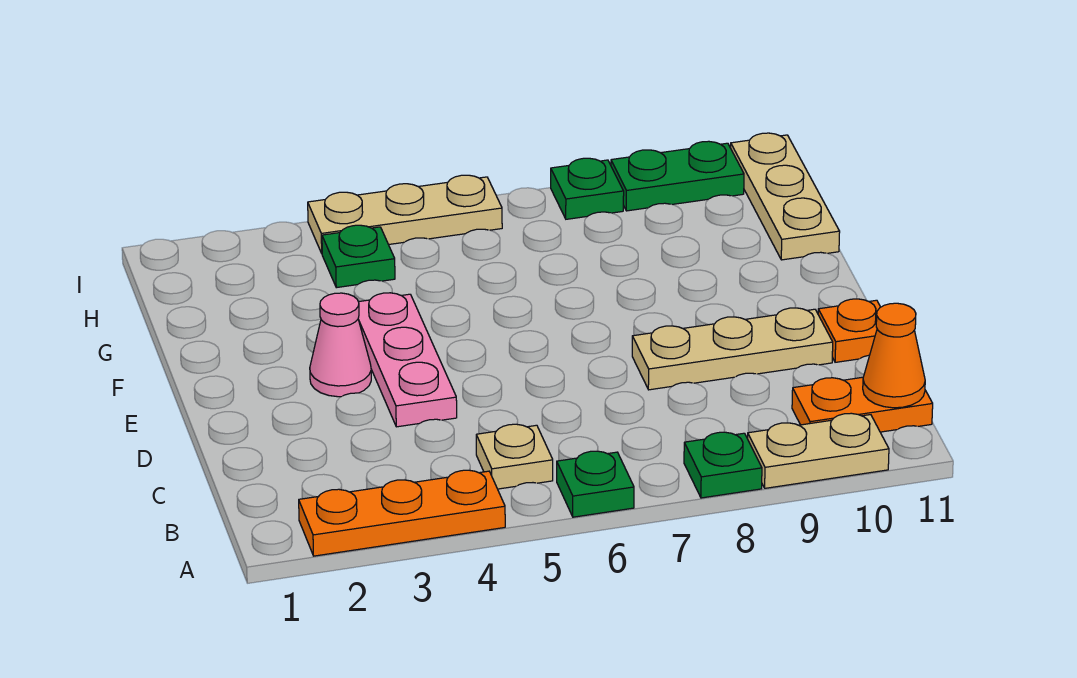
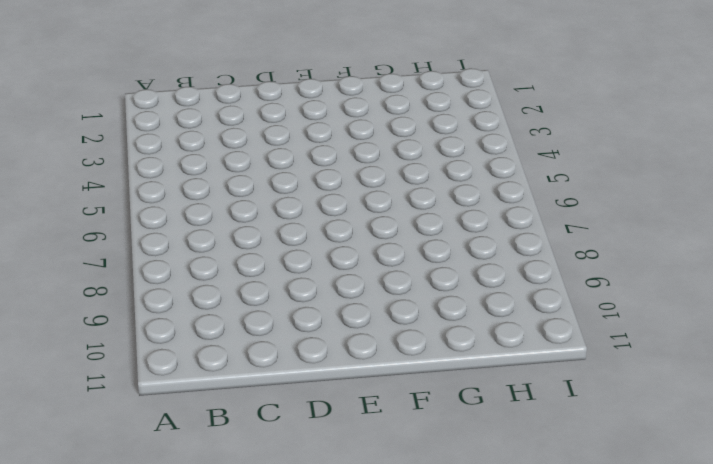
none -> orange plate A2:A4 level 1
none -> green plate A6 level 1
none -> green plate A8 level 1

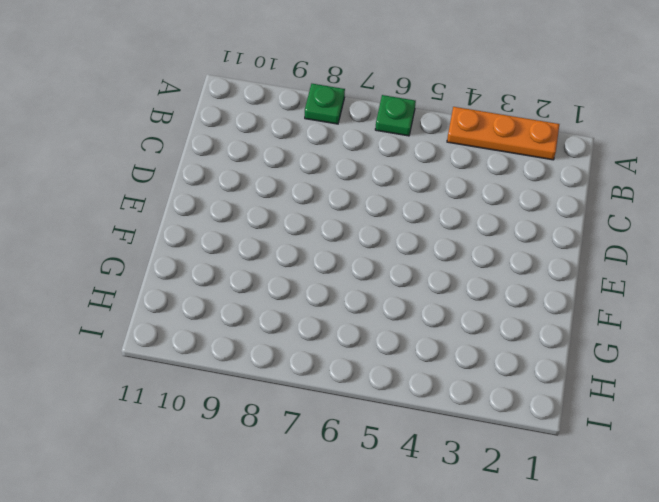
none -> tan plate A9:A10 level 1
none -> tan plate B5 level 1
none -> orange plate B10:B11 level 1

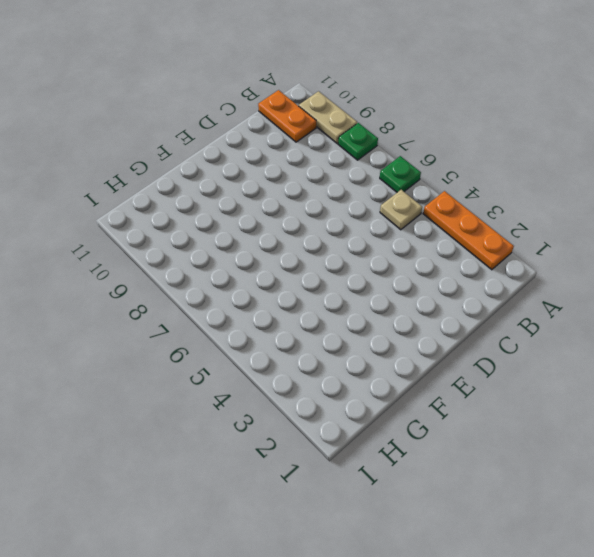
none -> pink plate D4:F4 level 1
none -> tan plate D8:D10 level 1
none -> orange plate D11 level 1

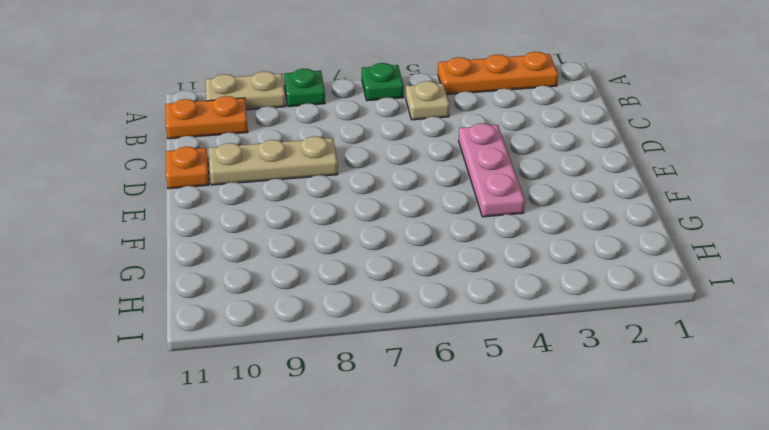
none -> pink cone E3 level 1
none -> tan plate G11:I11 level 1
none -> green plate H4 level 1

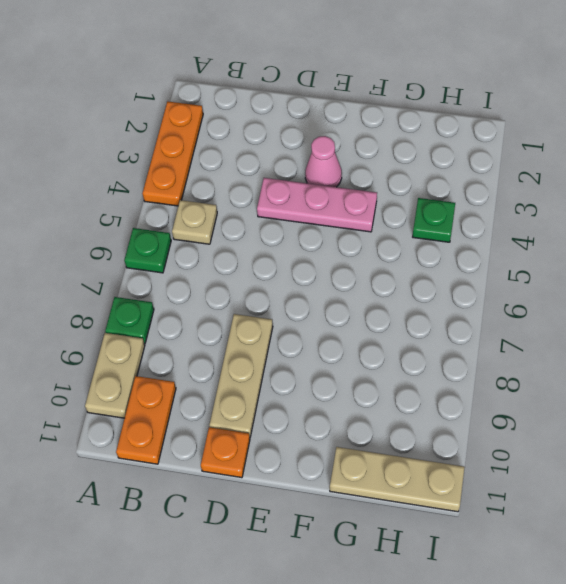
none -> tan plate I4:I6 level 1
none -> green plate I8 level 1
none -> green plate I9:I10 level 1

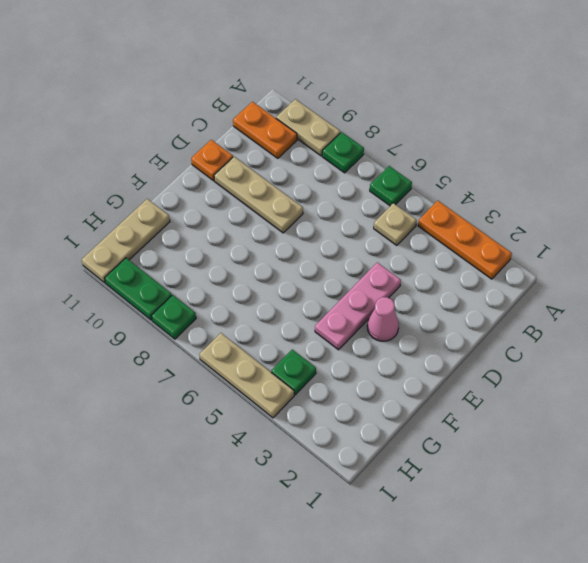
none -> orange cone B11 level 2

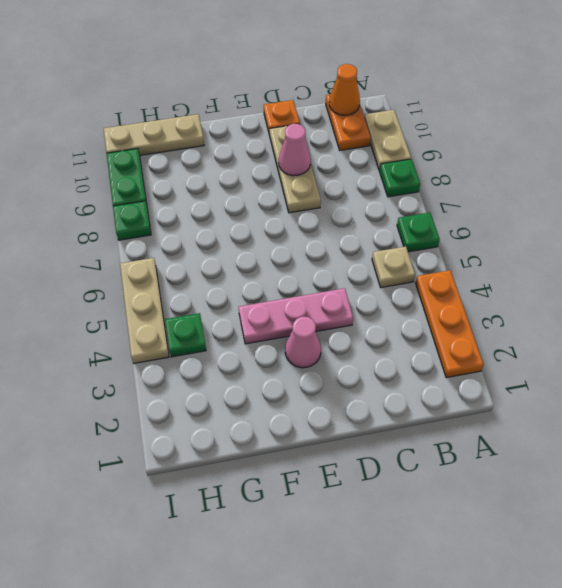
pink cone D9 level 2 -> none

